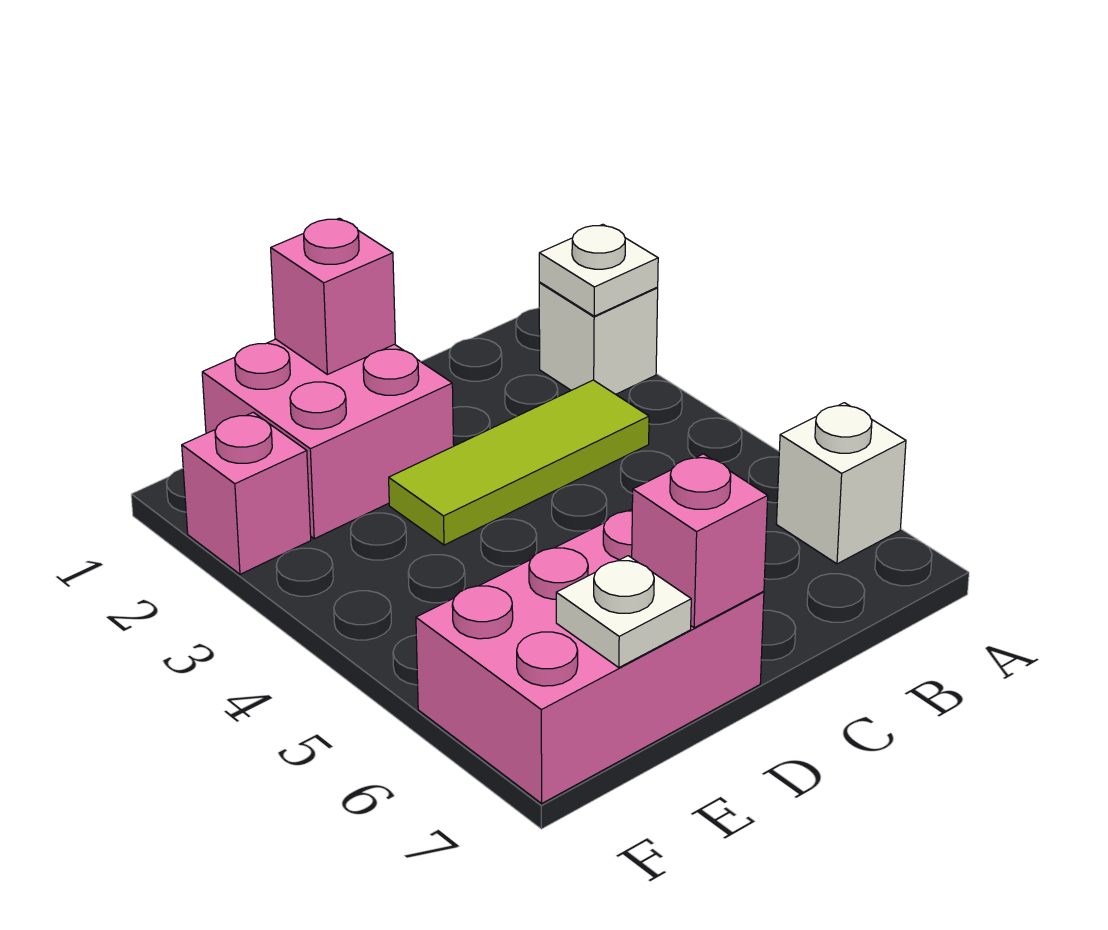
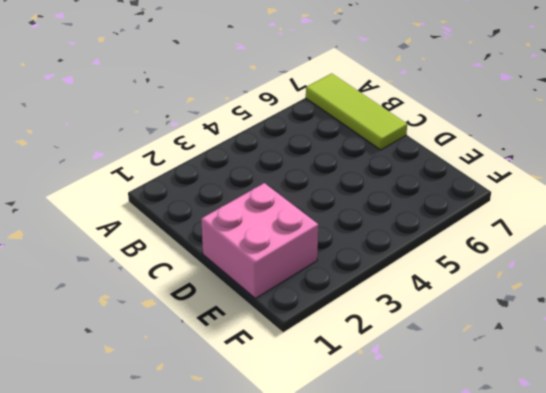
lime tile A7:C7 level 1 -> lime tile B3:D3 level 1
none -> white brick A2 level 1
none -> white brick A6 level 1

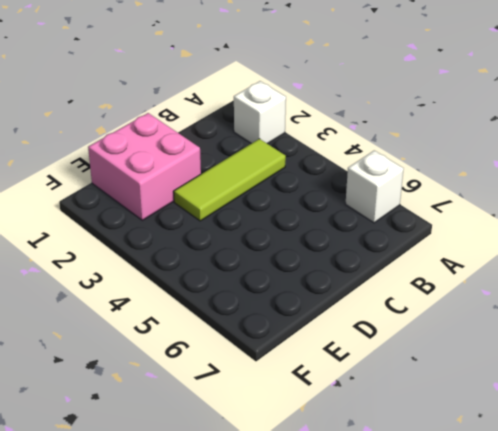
none -> pink brick D6:F7 level 1
none -> pink brick F2 level 1

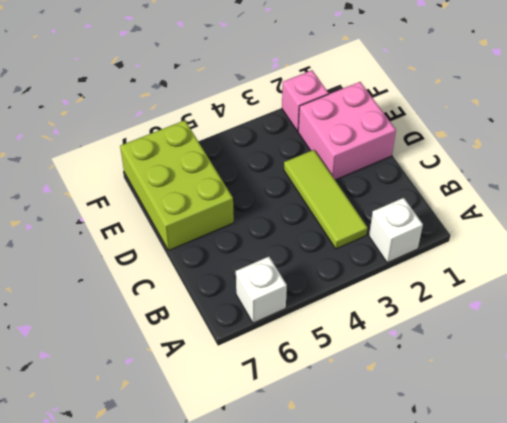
lime brick D6:F7 level 1 -> pink brick D6:F7 level 1
none -> white plate A2 level 2
none -> pink brick D1 level 2

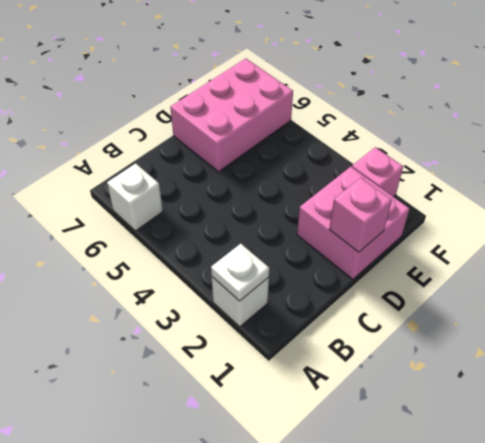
none -> lime tile B3:D3 level 1
none -> pink brick D7 level 2

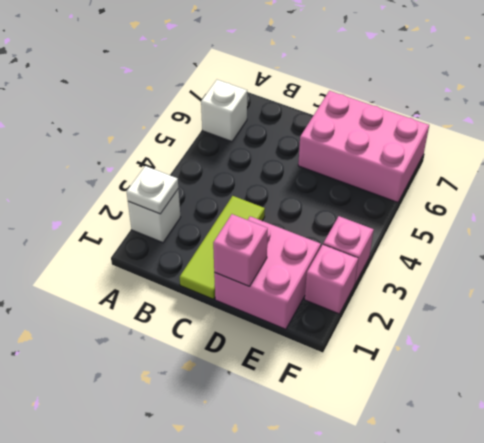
lime tile C1:C3 level 1 -> lime tile B3:D3 level 1
pink brick F3 level 1 -> pink brick D7 level 2
none -> white plate E7 level 2

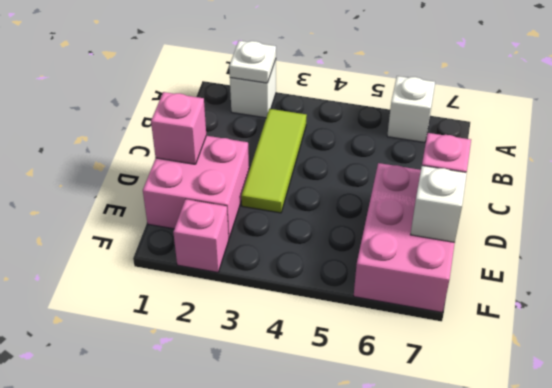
white brick E7 level 2 -> white plate E7 level 2

